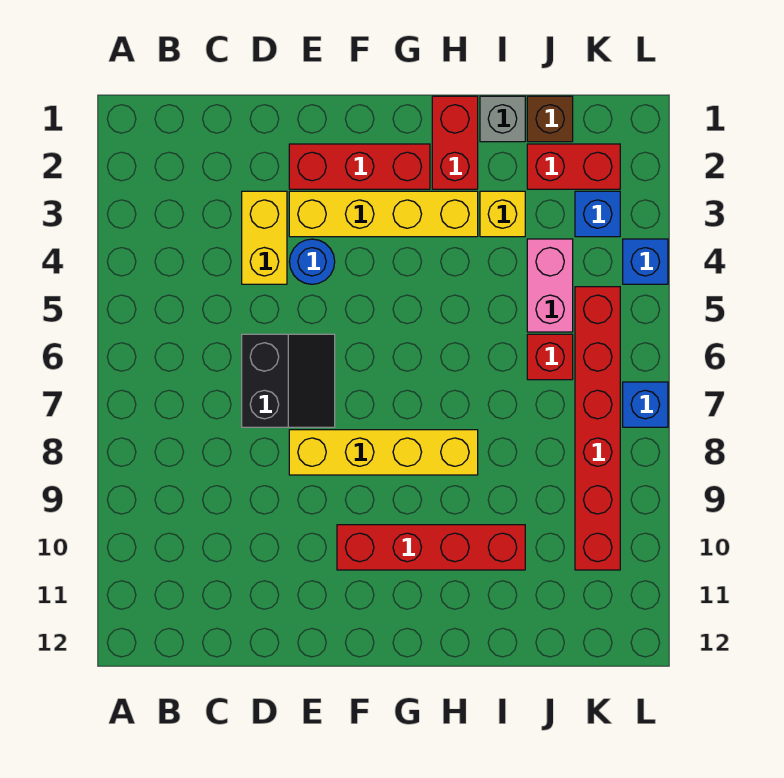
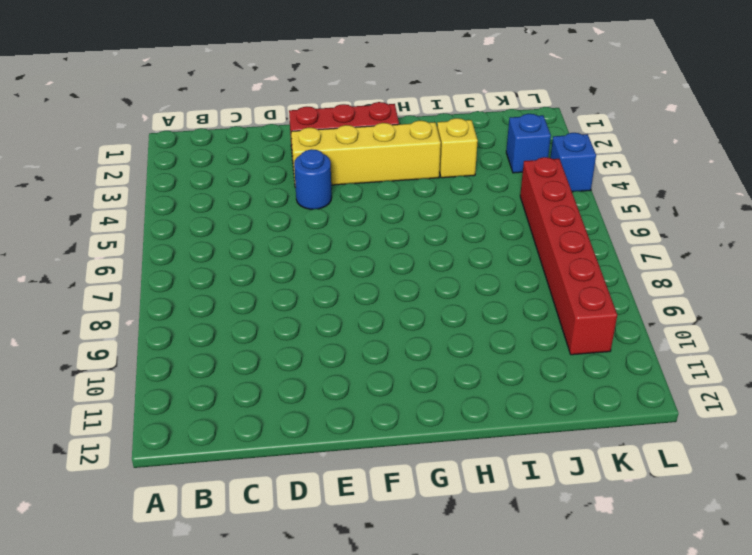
none -> yellow brick D3:D4 level 1
none -> black slope D6:E7 level 1 top D
none -> yellow brick E8:H8 level 1

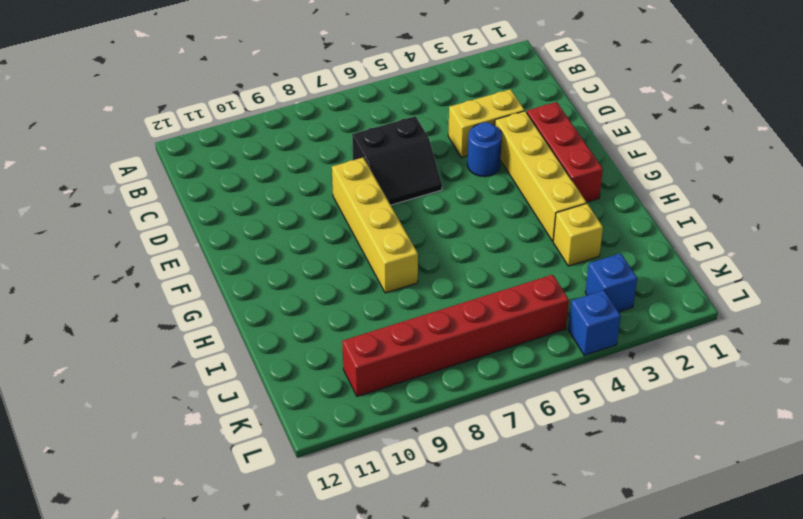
none -> red brick F10:I10 level 1
none -> red brick H1:H2 level 1
none -> grey brick I1 level 1

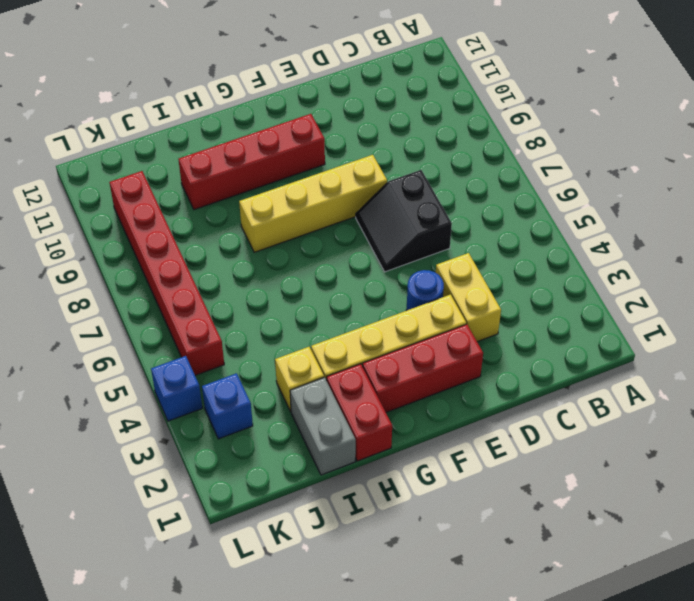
grey brick I1:I2 level 1 -> grey brick I1 level 1
none -> brown brick J1 level 1
none -> red brick J2:K2 level 1
none -> pink brick J4:J5 level 1

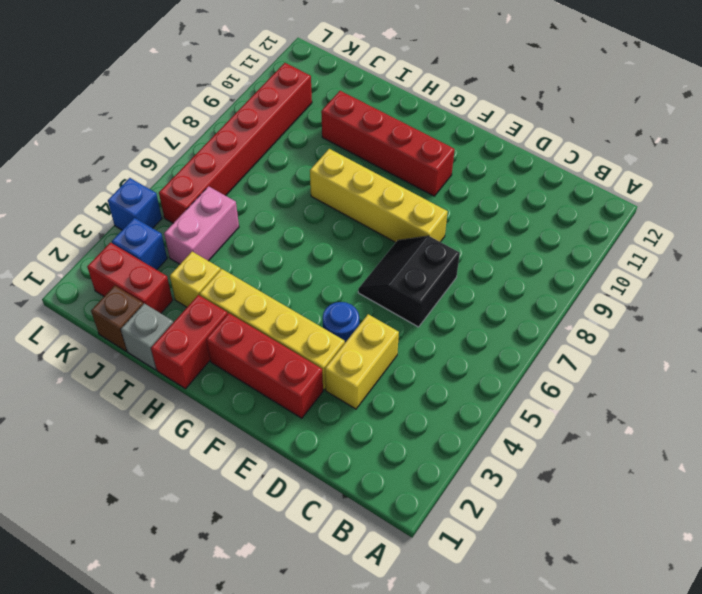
none -> red brick J6 level 1
none -> blue brick L7 level 1

